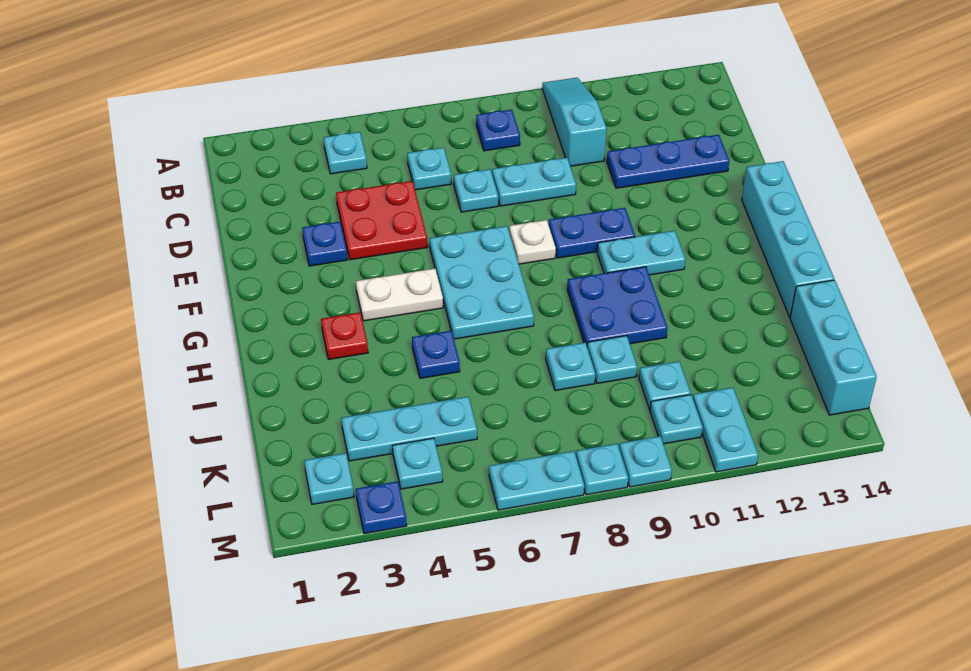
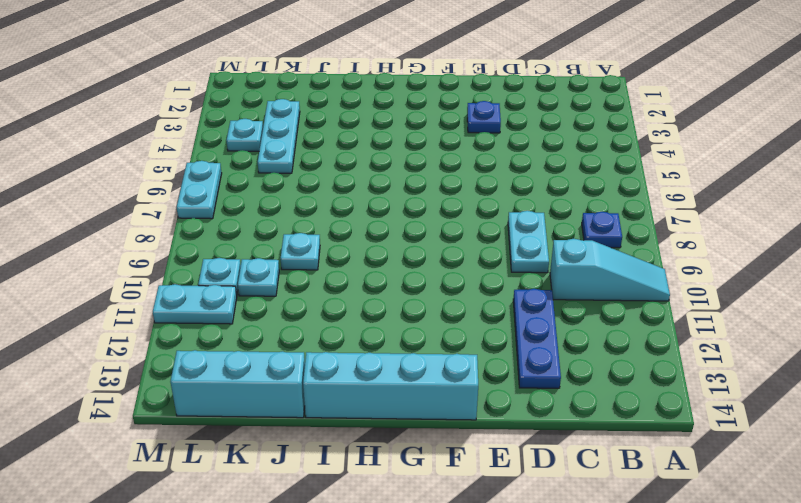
none -> cyan plate B4 level 1
none -> cyan plate C6 level 1
none -> red plate D4:E5 level 1
none -> cyan plate D7 level 1

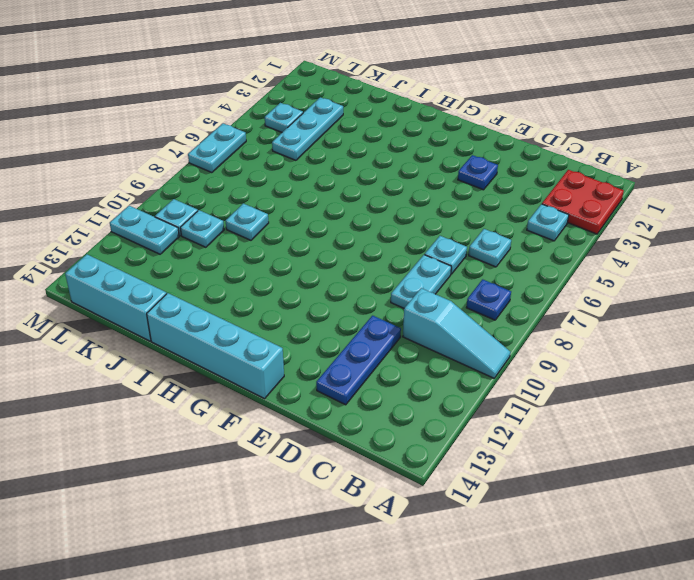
red plate A2:B3 level 1 -> red plate D4:E5 level 1
none -> cyan plate F6:H7 level 1
none -> white plate F8 level 1
none -> blue plate F9:F10 level 1
none -> white plate G4:G5 level 1

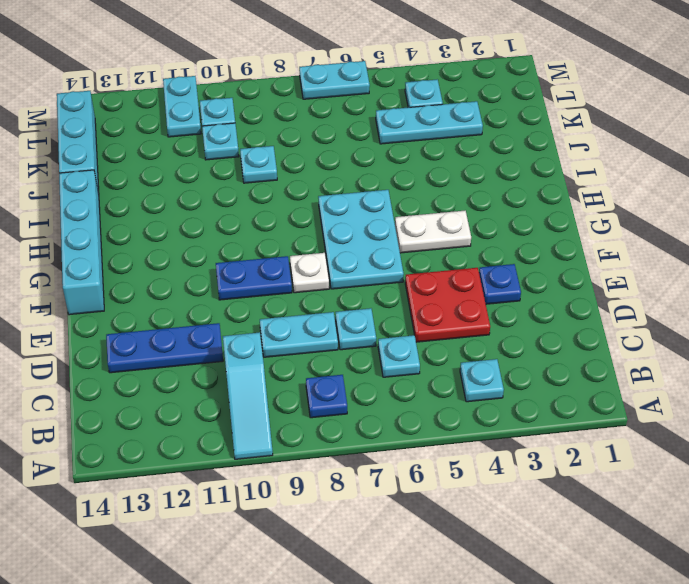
none -> cyan plate G10:G11 level 1
none -> red plate H3 level 1
none -> blue plate H9:I10 level 1
none -> blue plate I5 level 1

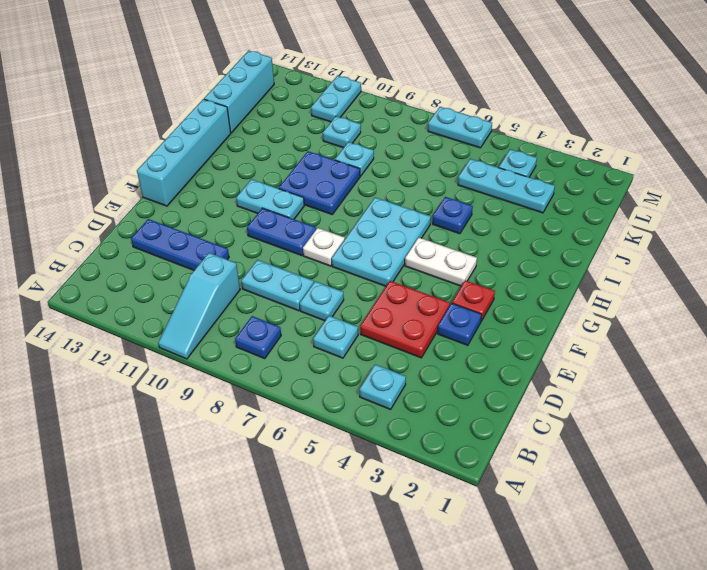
red plate F3 level 1 -> red plate H3 level 1
none -> cyan plate J8 level 1
none -> cyan plate L2 level 1
none -> cyan plate L10 level 1
none -> blue plate M3 level 1

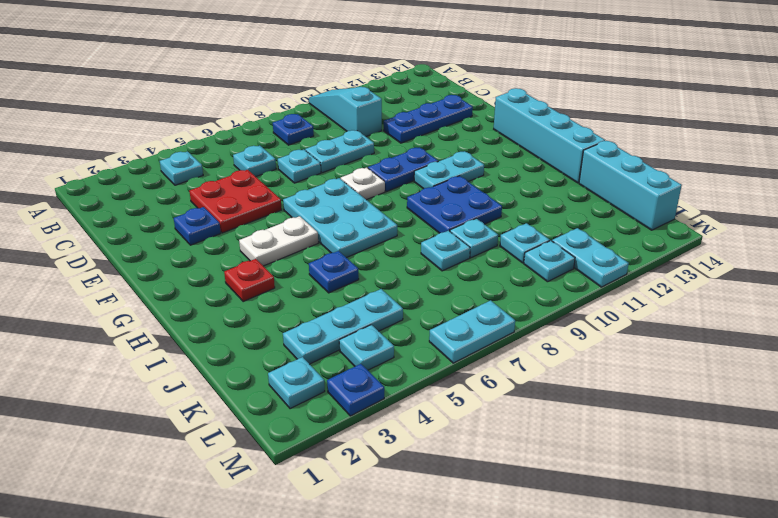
none -> cyan plate M8 level 1
none -> cyan plate M9 level 1

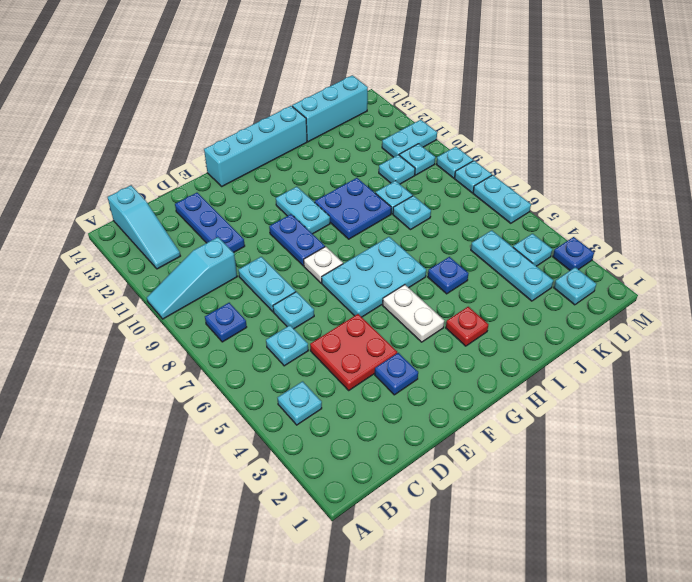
cyan slope B12:B14 level 1 top 14 -> none

